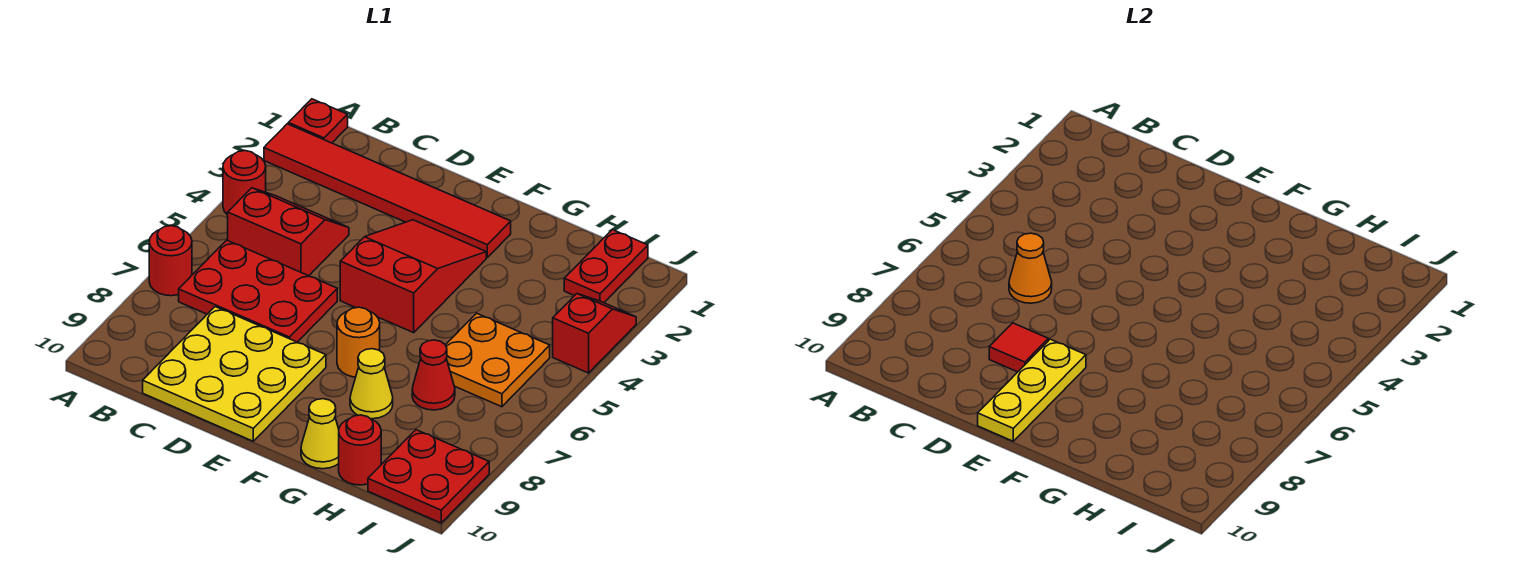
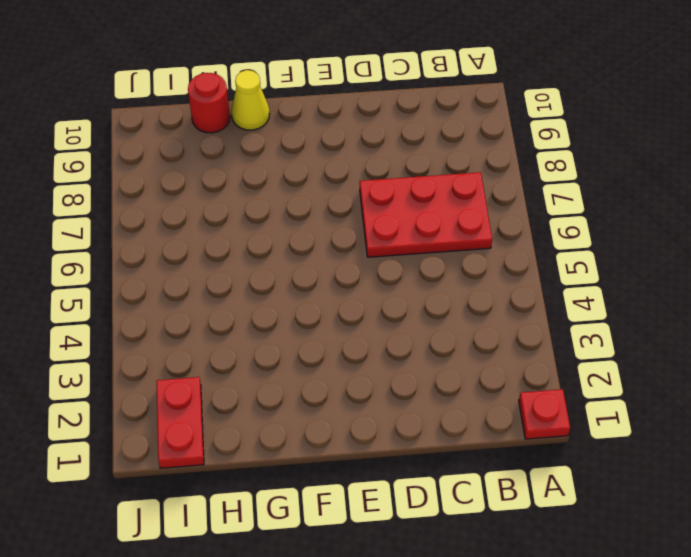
none -> red tile A2:F2 level 1
none -> red round brick A4 level 1
none -> red round brick A7 level 1

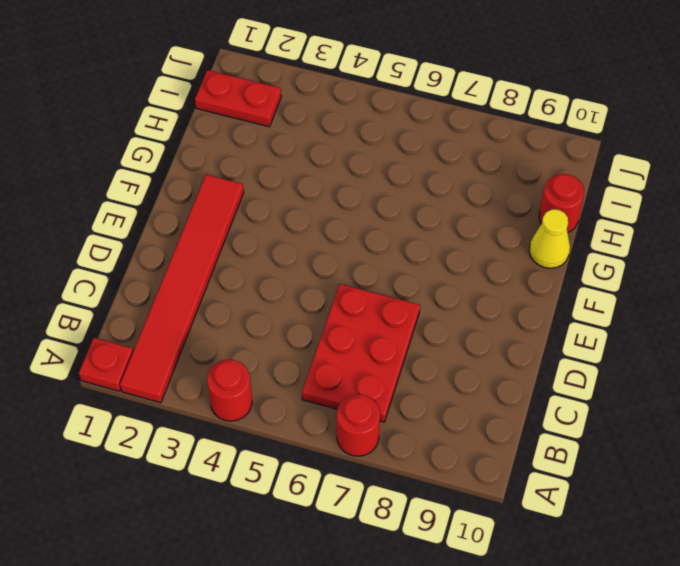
none -> red slope B4:C5 level 1 top 5
none -> yellow plate C8:E10 level 1
none -> red slope E3:F5 level 1 top 5

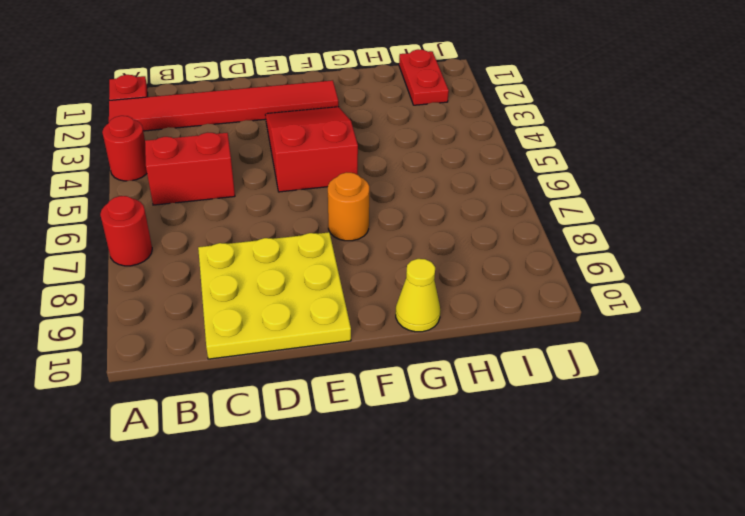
none -> red plate B6:D7 level 1
none -> yellow cone G8 level 1
none -> orange plate H5:I6 level 1

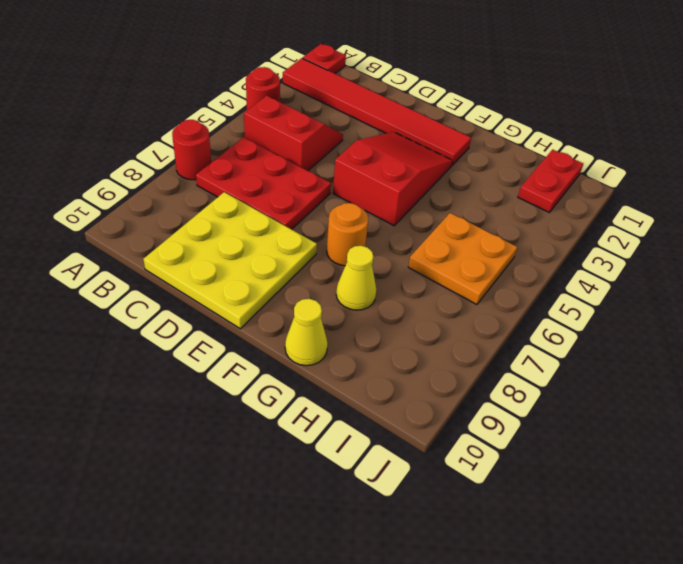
none -> red cone H7 level 1
none -> red round brick H10 level 1
none -> red plate I9:J10 level 1

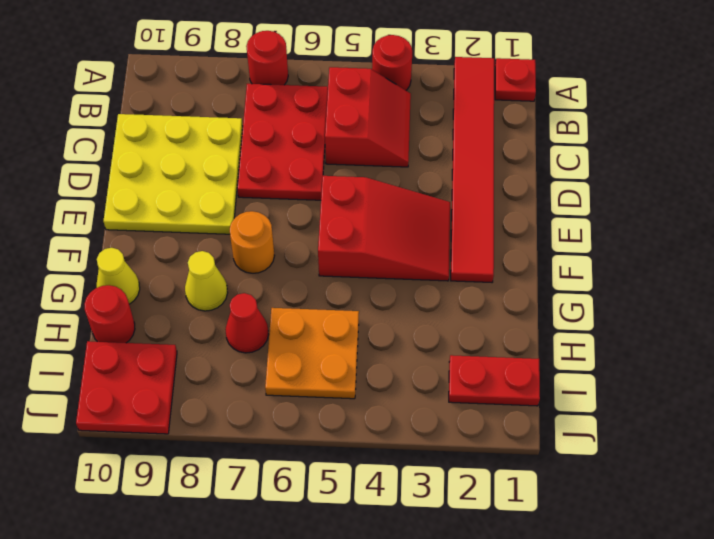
none -> red slope J3:J4 level 1 top 4
none -> orange cone C6 level 2
none -> red tile D8 level 2

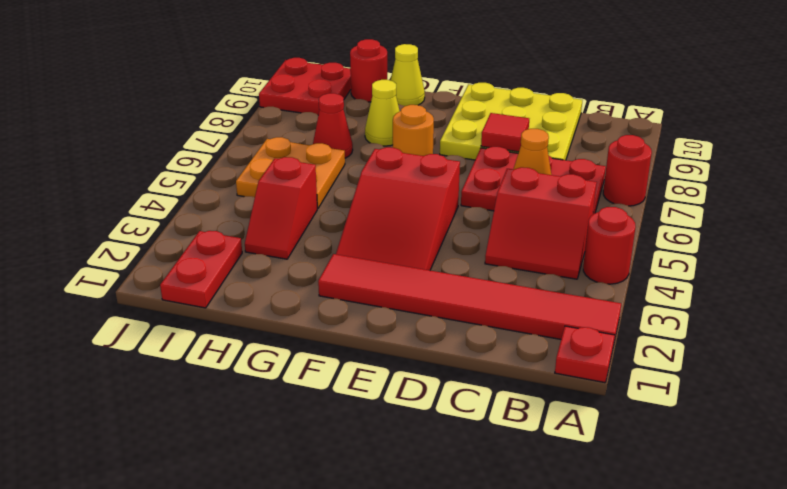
red slope H3:H4 level 1 top 4 -> red slope J3:J4 level 1 top 4
none -> yellow plate E8:E10 level 2

